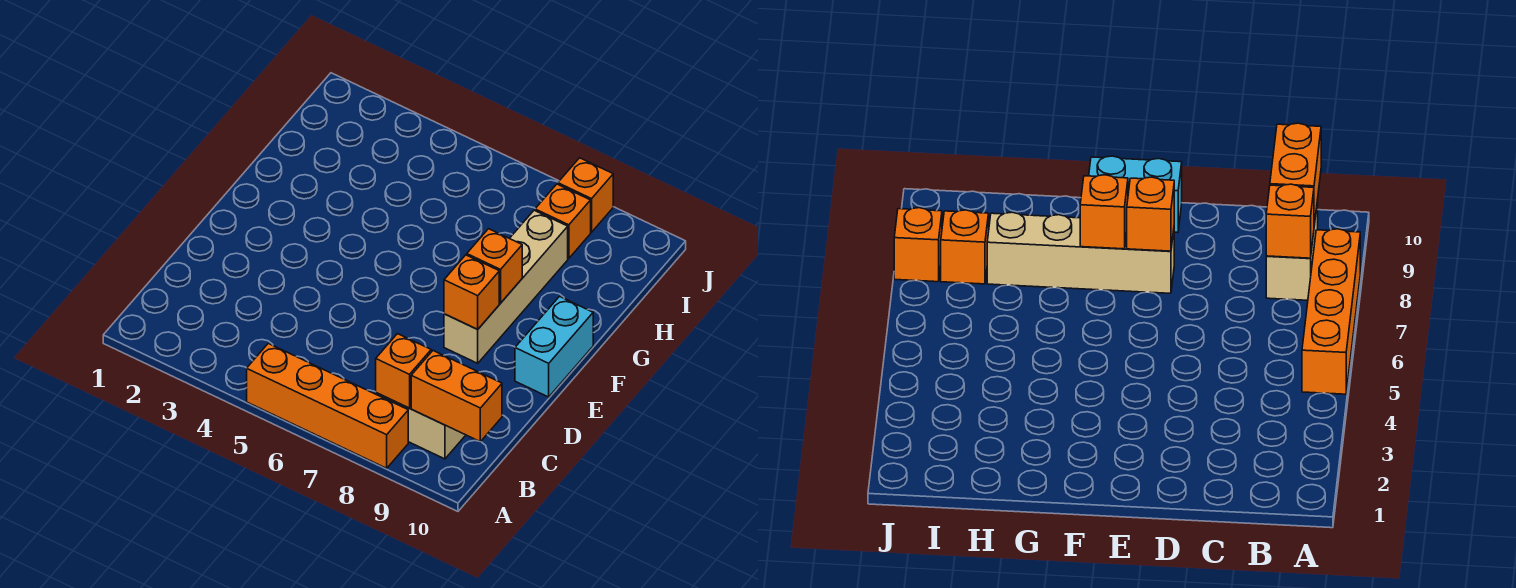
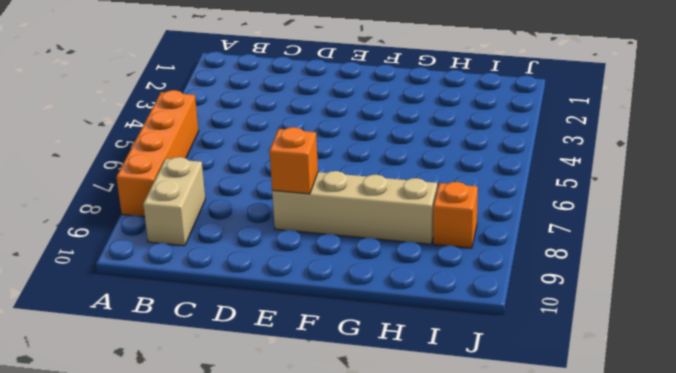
none -> cyan brick E10:F10 level 1
none -> orange brick J8 level 1

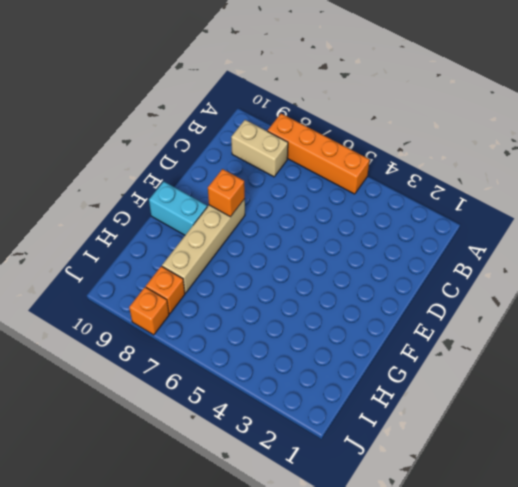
cyan brick F9:F10 level 1 -> cyan brick E10:F10 level 1
none -> orange brick B8 level 2
none -> orange brick B9:B10 level 2

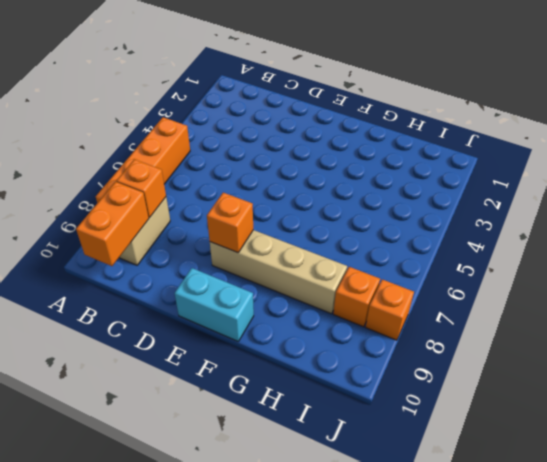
none -> orange brick F8 level 2

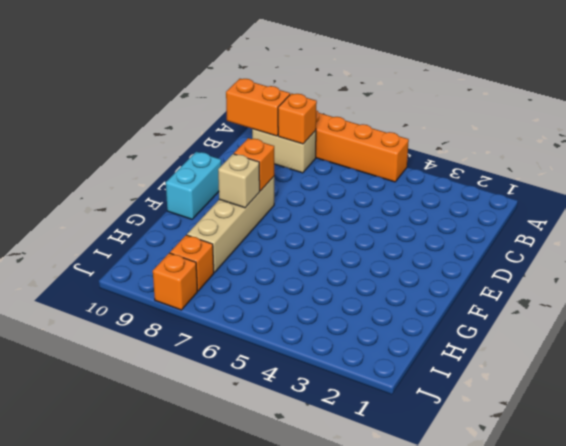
tan brick F8 level 2 -> orange brick F8 level 2

